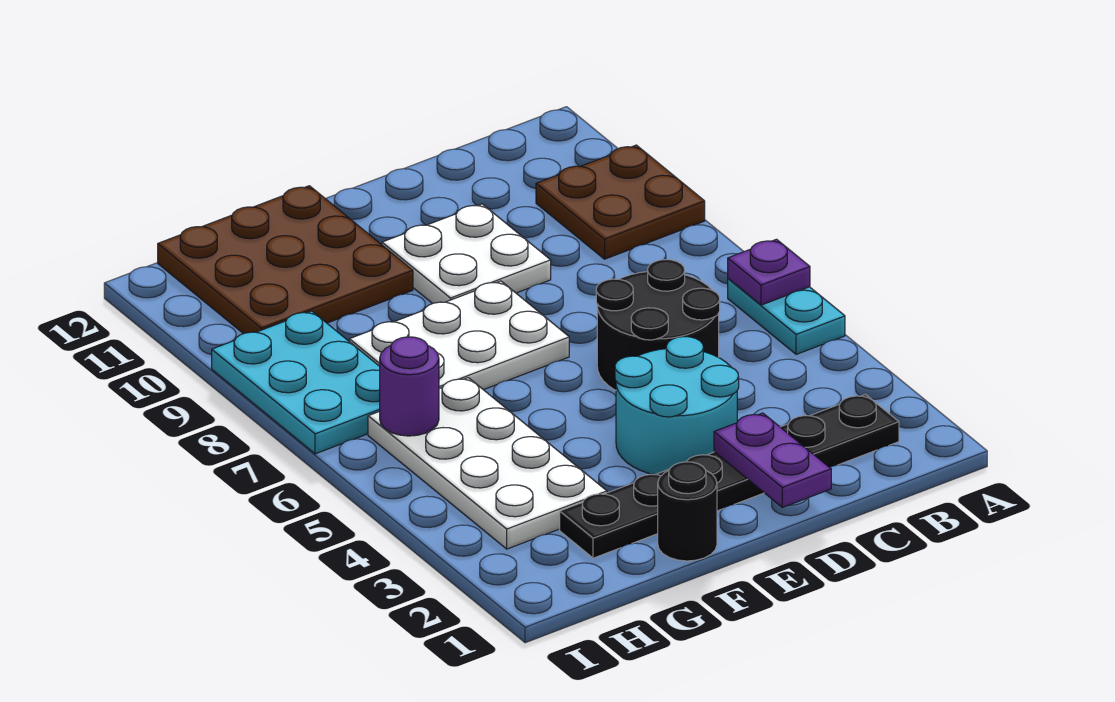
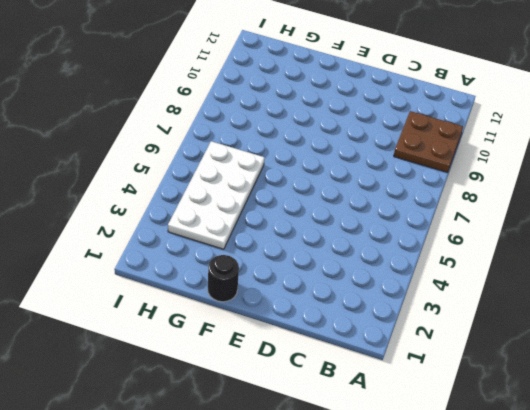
none -> cyan plate A5:A6 level 1
none -> black plate B2:G2 level 1
none -> black round brick C5:D6 level 1

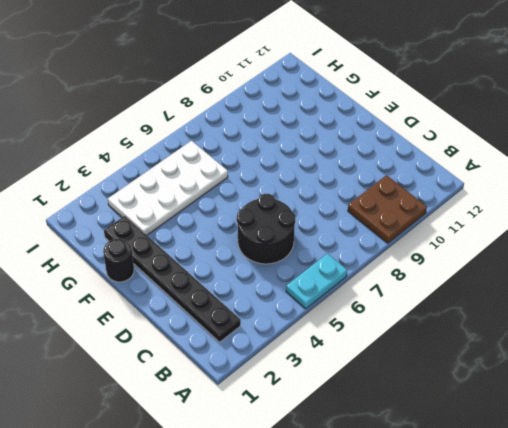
none -> cyan round brick D3:E4 level 1
none -> white plate D9:E10 level 1
none -> white plate E7:G8 level 1

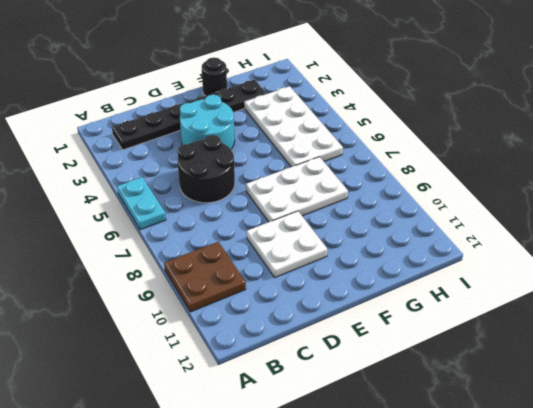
none -> brown plate F10:H12 level 1
none -> cyan plate H7:I9 level 1
none -> purple plate A6 level 2

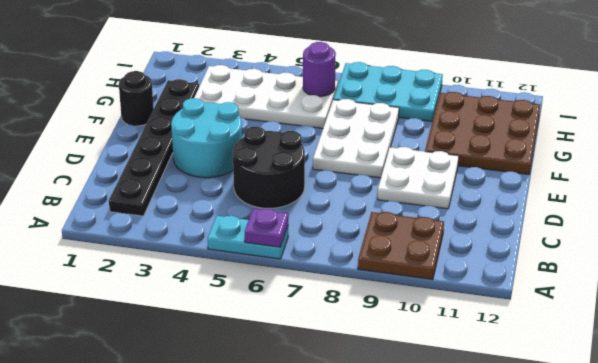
none -> purple plate D1:D2 level 2

